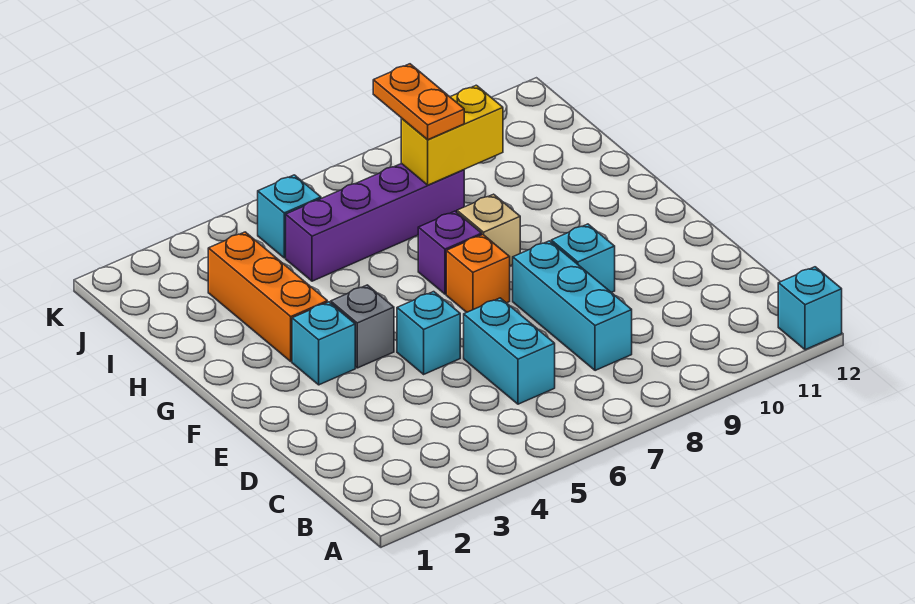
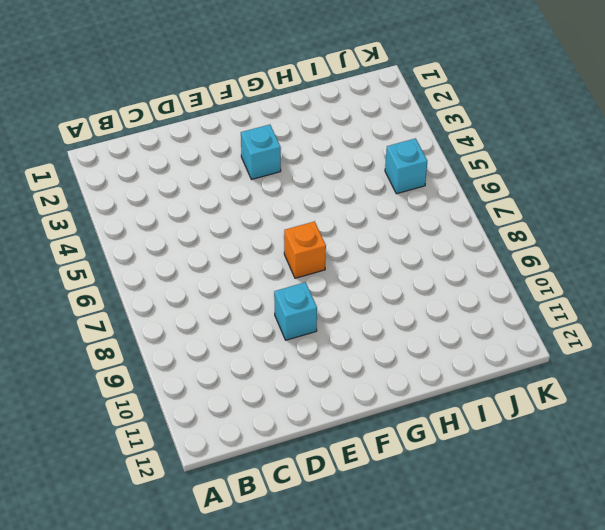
none -> cyan brick A12 level 1
none -> cyan brick C6:D6 level 1
none -> cyan brick C8:E8 level 1

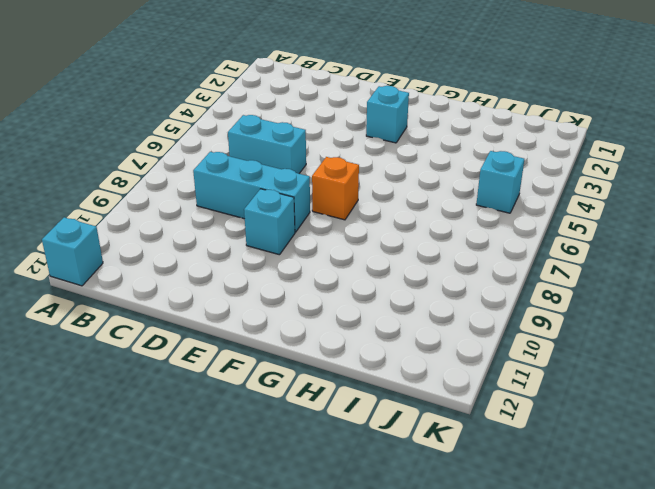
none -> cyan brick E5 level 1
none -> grey brick F4 level 1
none -> orange brick G3:I3 level 1

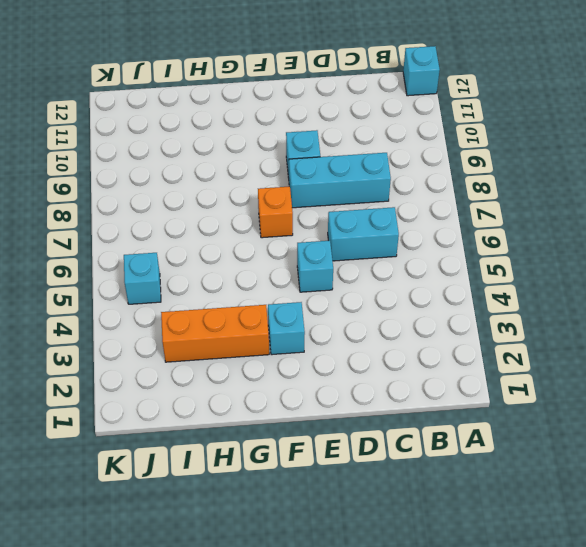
none -> grey brick F4 level 1
none -> purple brick G7 level 1
none -> tan brick G8 level 1

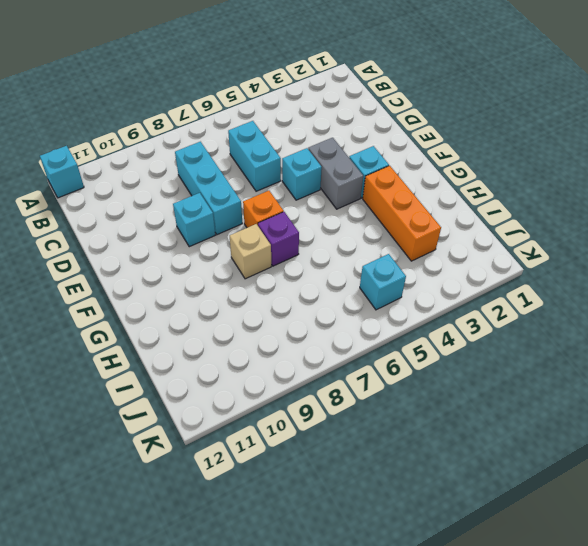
grey brick E4:F4 level 1 -> grey brick F4 level 1
none -> purple brick I5:I8 level 1
none -> yellow brick I8:I9 level 2
none -> orange plate I8:J8 level 3

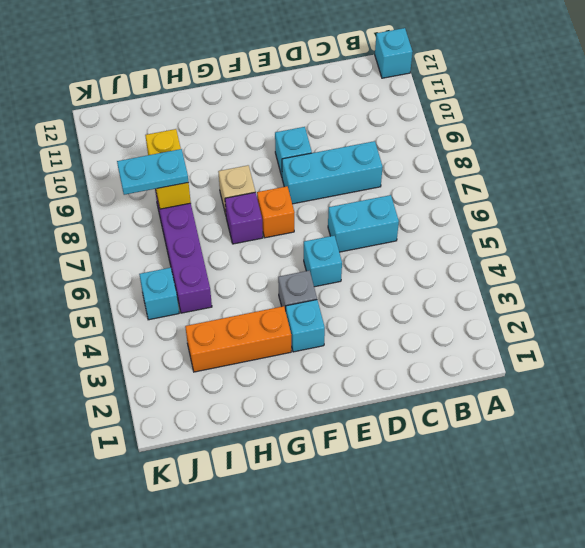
cyan plate I8:J8 level 3 -> orange plate I8:J8 level 3

